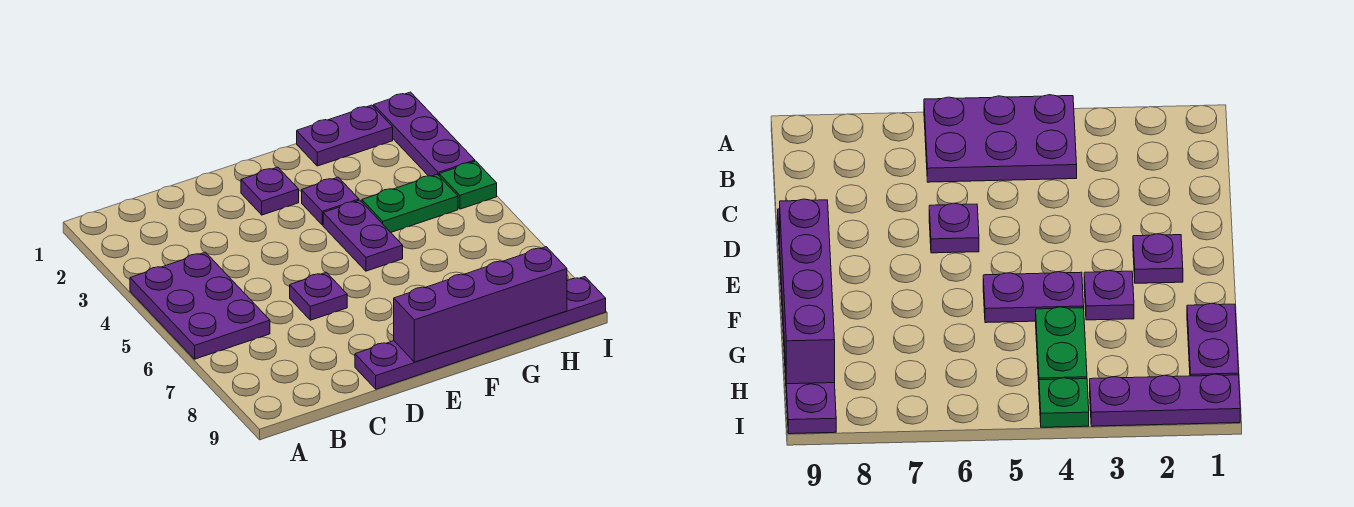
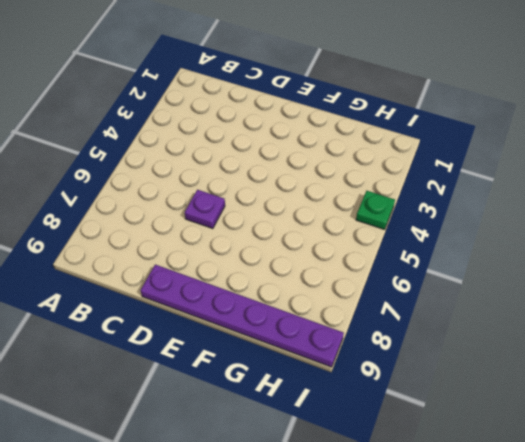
none -> purple plate A4:B6 level 1
none -> purple plate E2 level 1

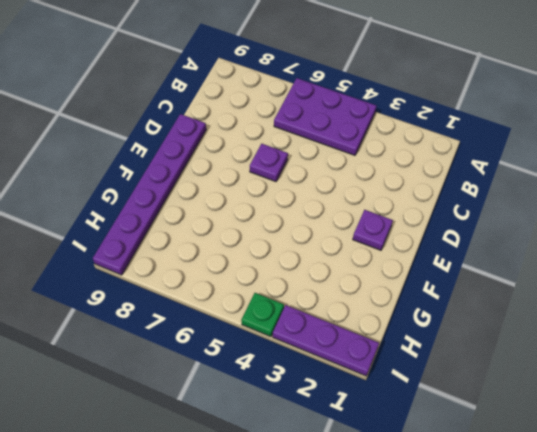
none -> purple plate F3 level 1
none -> purple plate F4:F5 level 1

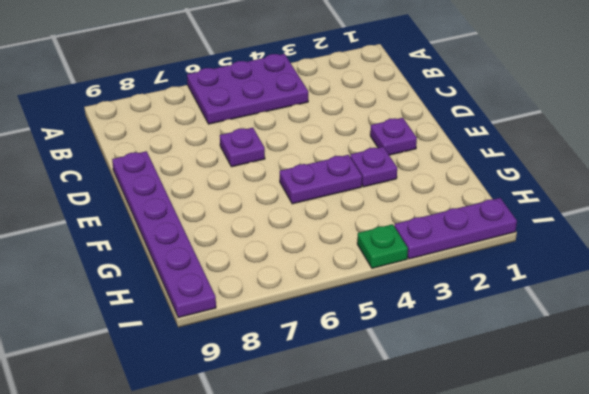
none -> purple plate G1:H1 level 1
none -> green plate G4:H4 level 1

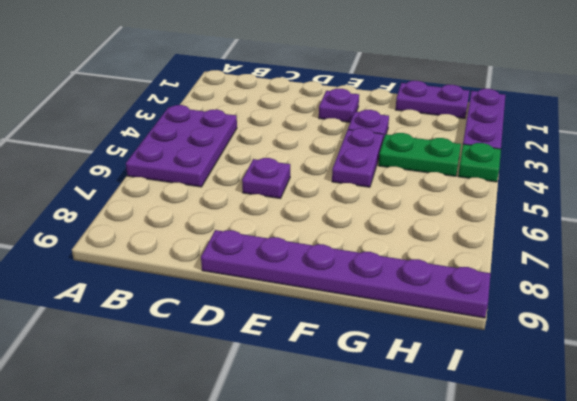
none -> purple brick E9:H9 level 2

